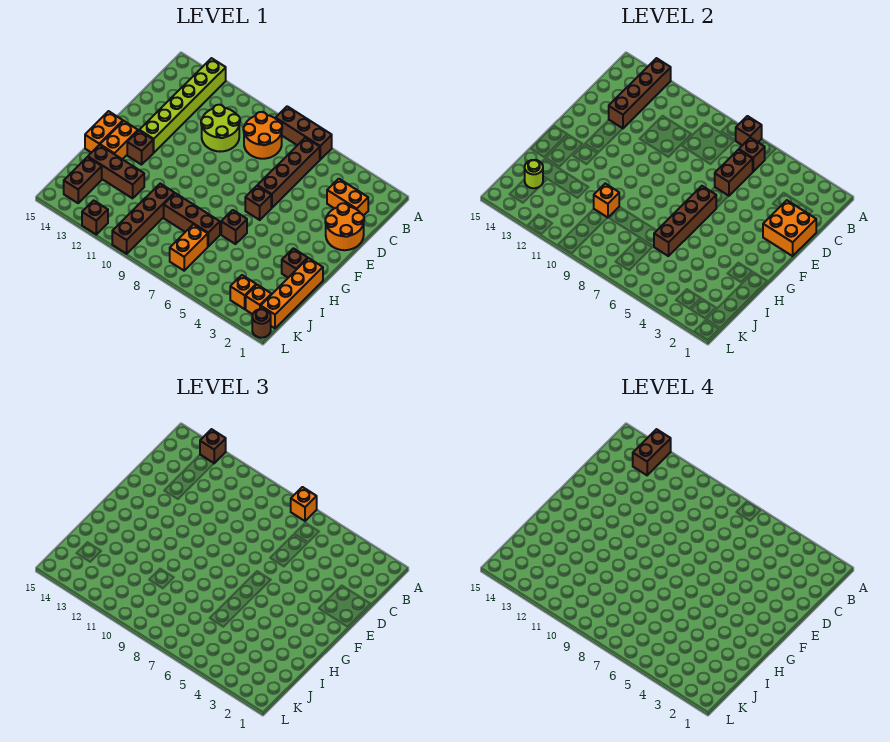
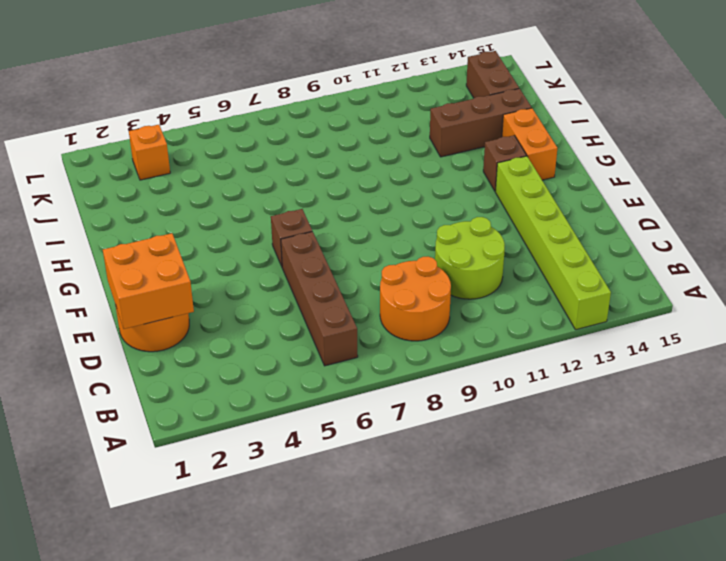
none -> brown brick A6:A8 level 1
none -> orange brick C2:C3 level 1
none -> orange brick G15:H15 level 1
none -> orange brick H1:K1 level 1

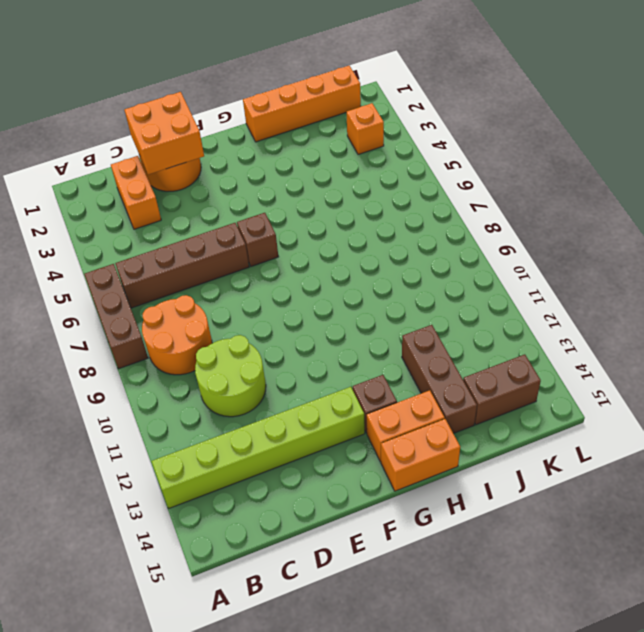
none -> brown brick H2 level 1
none -> brown brick H6 level 1
none -> brown brick I7:I9 level 1
none -> brown brick I10:L10 level 1

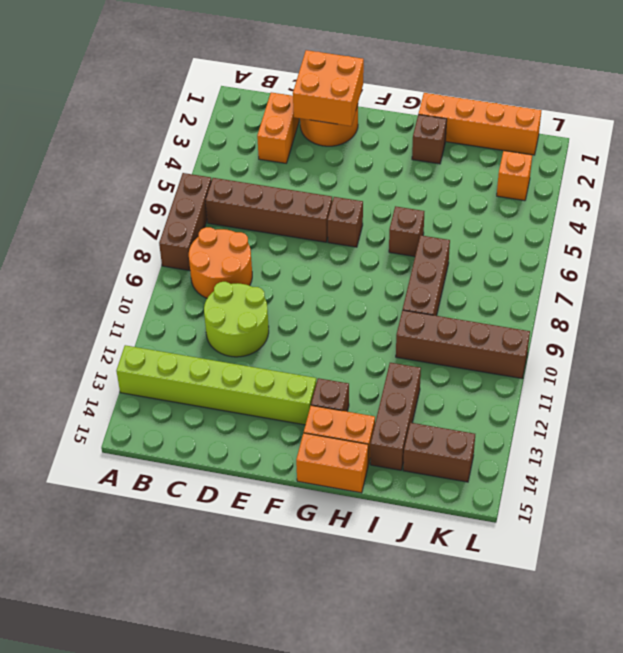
none -> orange brick J7:K7 level 1
none -> orange brick K2 level 1
none -> brown round brick L1 level 1
none -> brown brick L12 level 1

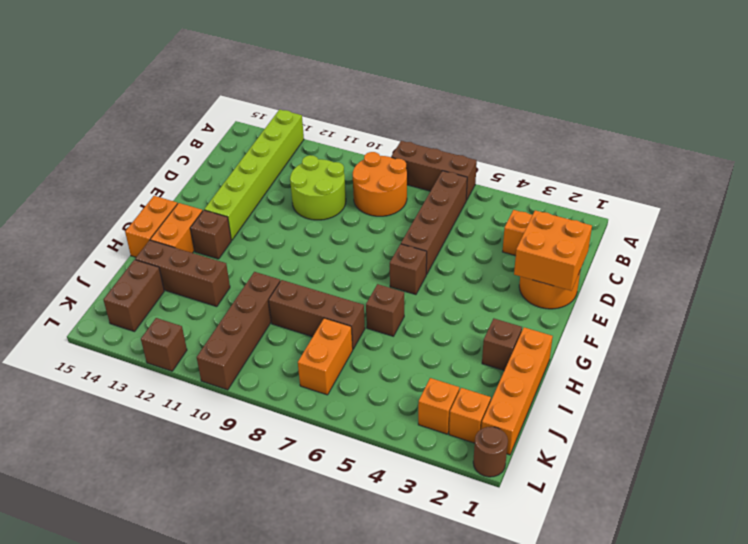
none -> brown brick A7 level 2
none -> brown brick A13:D13 level 2
none -> brown brick B6 level 2
none -> brown brick C6:D6 level 2

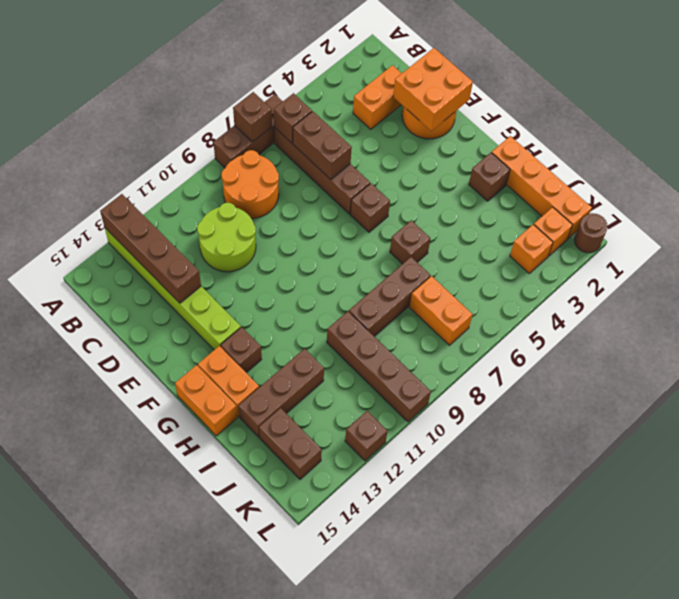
none -> brown brick F6:I6 level 2
none -> orange brick I10 level 2
none -> lime round brick J14 level 2
none -> orange brick A7 level 3

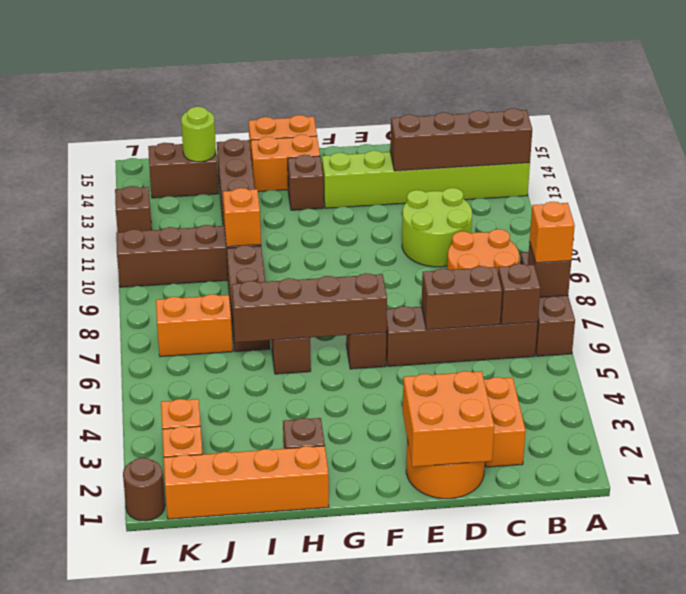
none -> brown brick A13 level 3
none -> brown brick A13:B13 level 4

